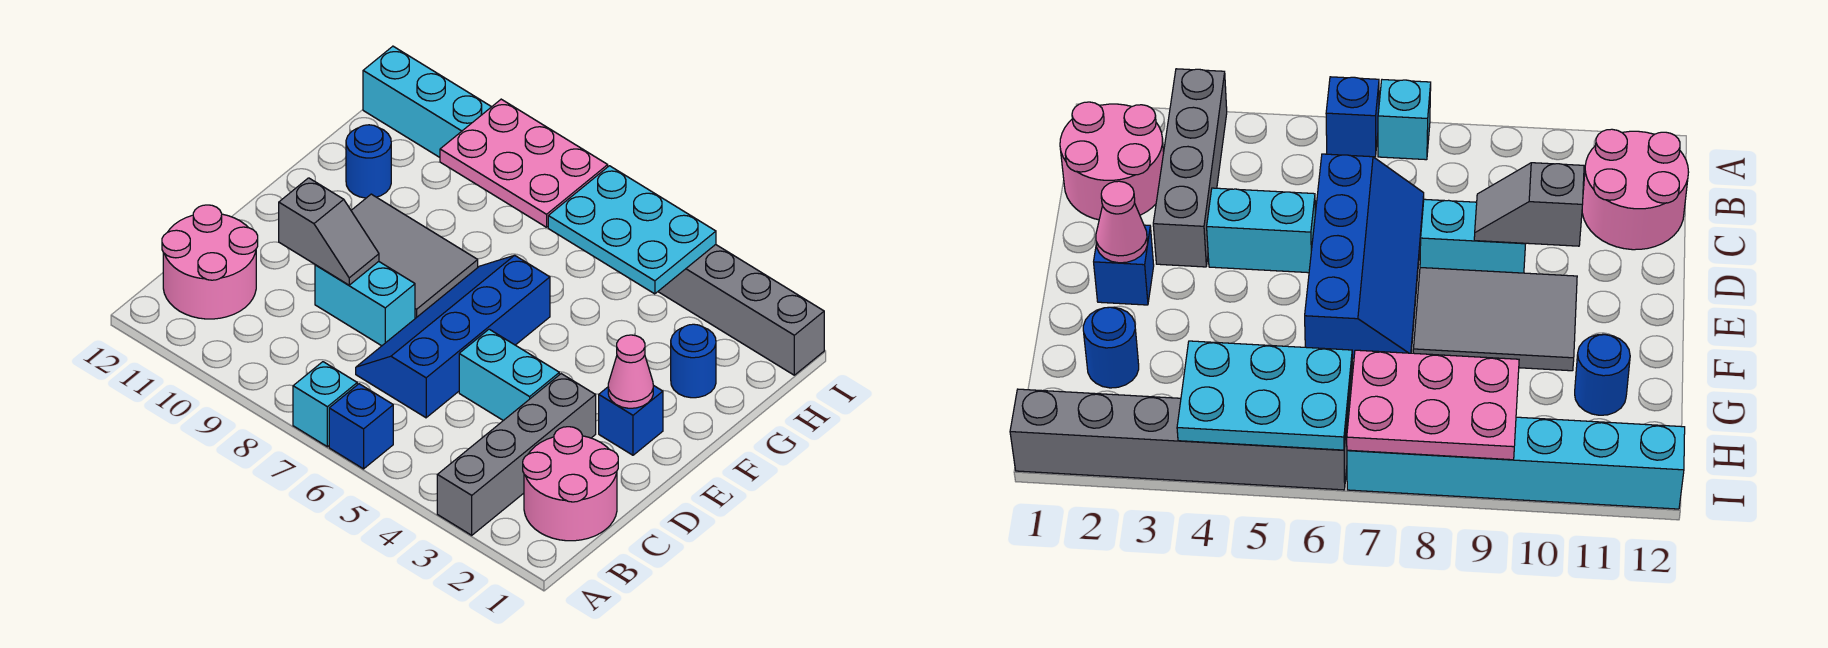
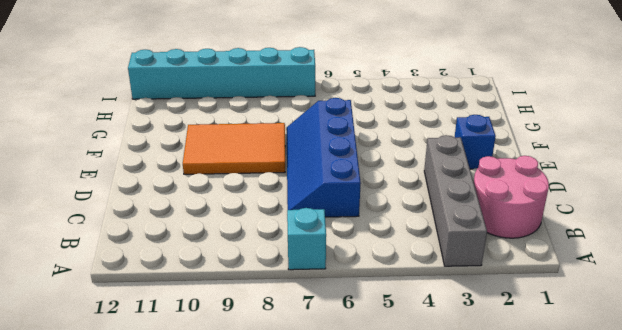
orange tile E8:F10 level 1 -> grey tile E8:F10 level 1
none -> blue brick A6 level 1
none -> pink round brick B11:C12 level 1
none -> cyan brick D4:D5 level 1

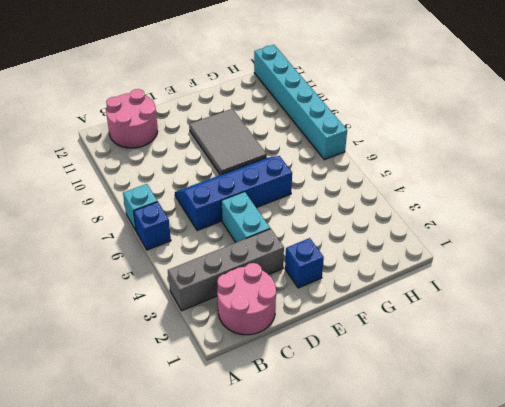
none -> cyan brick D8:D9 level 1
none -> blue round brick G2 level 1
none -> blue round brick G11 level 1

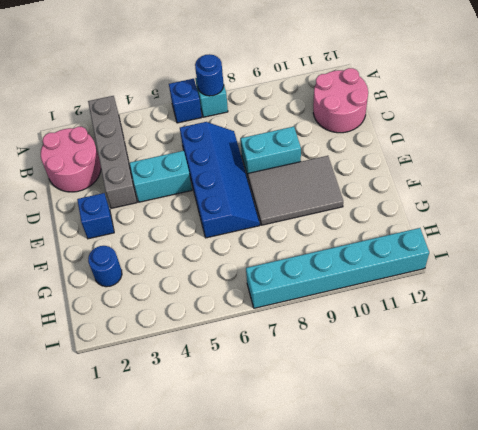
blue round brick A7 level 2 -> blue round brick G11 level 1
none -> grey brick I1:I6 level 1
none -> grey slope D9:D10 level 2 top 10
none -> pink cone E2 level 2

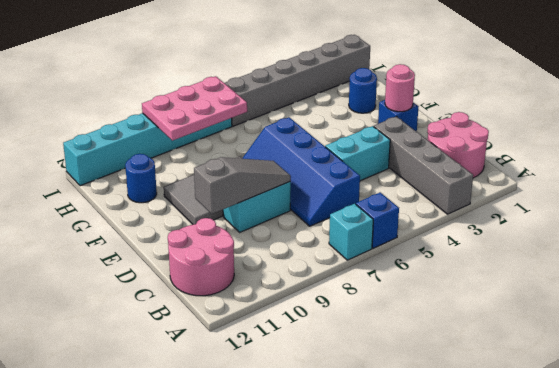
grey slope D8:D10 level 2 top 10 -> grey slope D9:D10 level 2 top 10
pink round brick E2 level 2 -> pink cone E2 level 2
none -> cyan plate H4:I6 level 2

